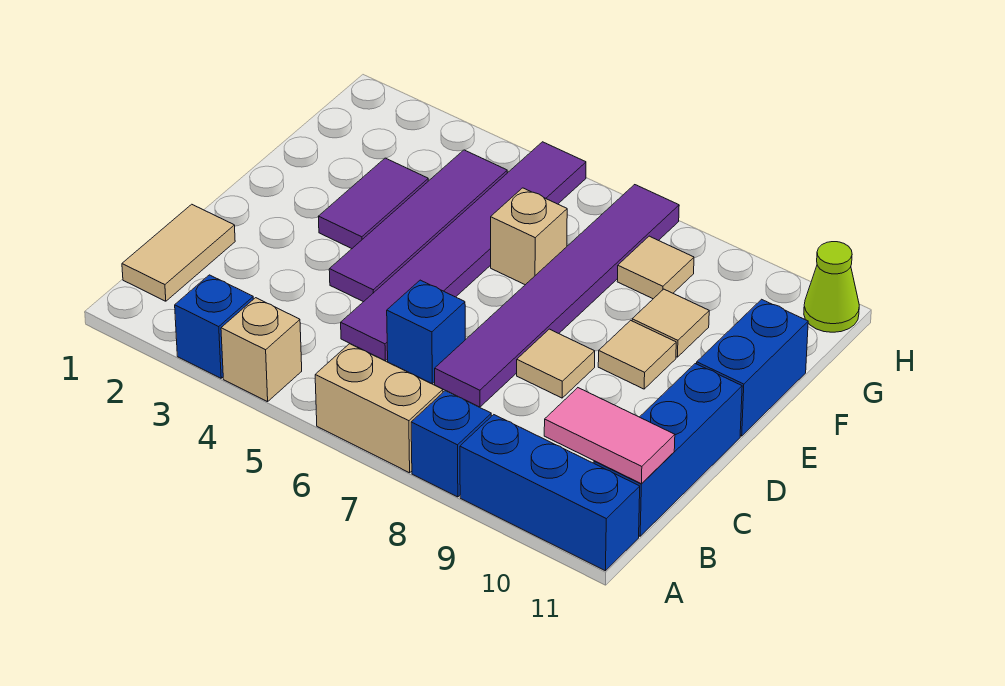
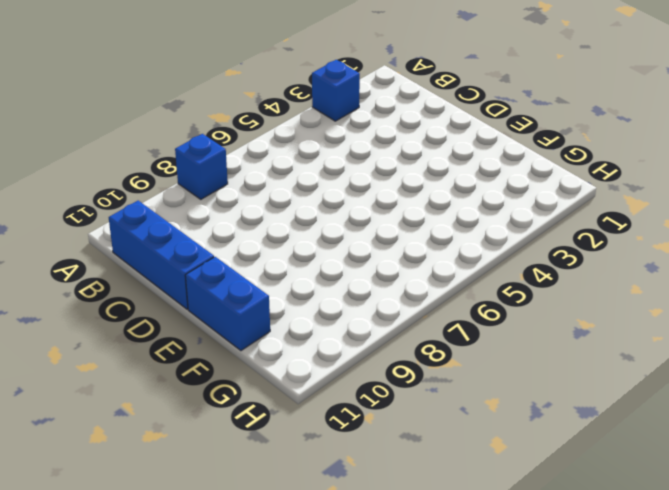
none -> tan brick A4 level 1
none -> tan brick A6:A7 level 1
none -> blue brick A9:A11 level 1

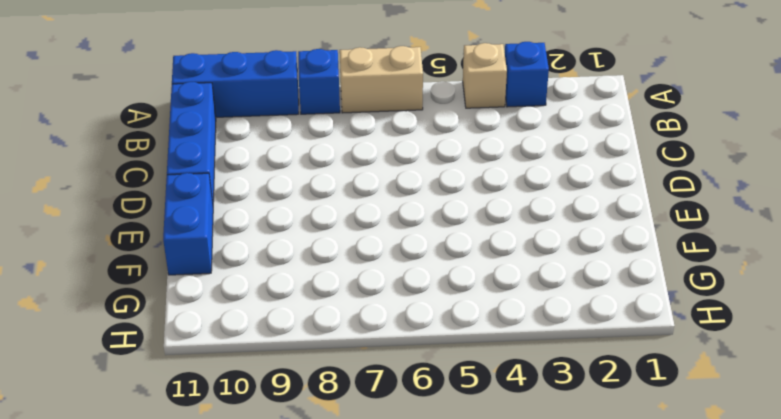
none -> tan tile B1:C1 level 1
none -> purple tile C5:H5 level 1
none -> blue brick C6 level 1

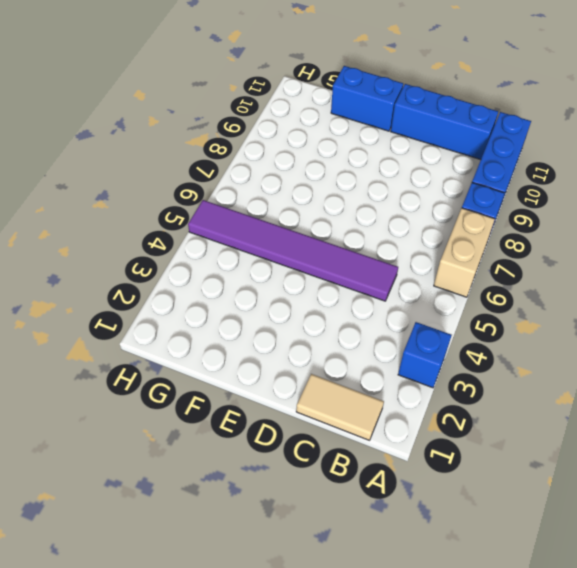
none -> tan brick A4 level 1
none -> blue brick C6 level 1
none -> purple tile C7:H7 level 1

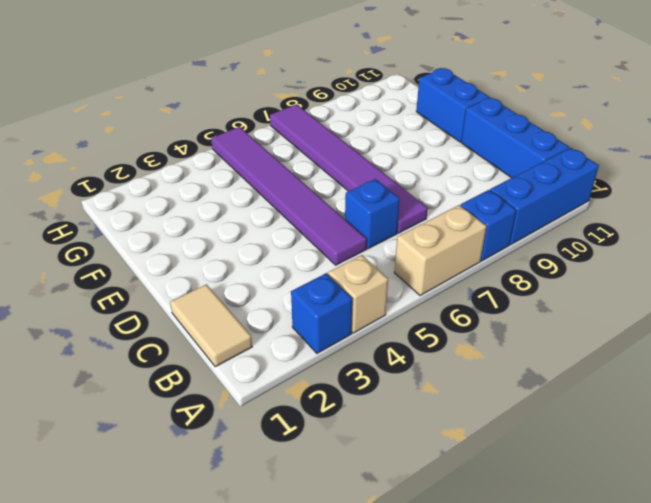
none -> purple tile D4:G4 level 1
none -> tan tile D8 level 1
none -> purple tile E3:F3 level 1

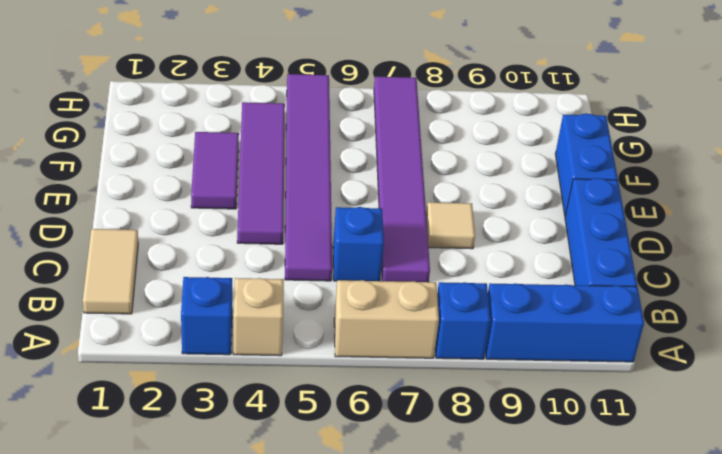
none -> tan tile E9 level 1
none -> tan brick F6 level 1
none -> tan tile F9 level 1

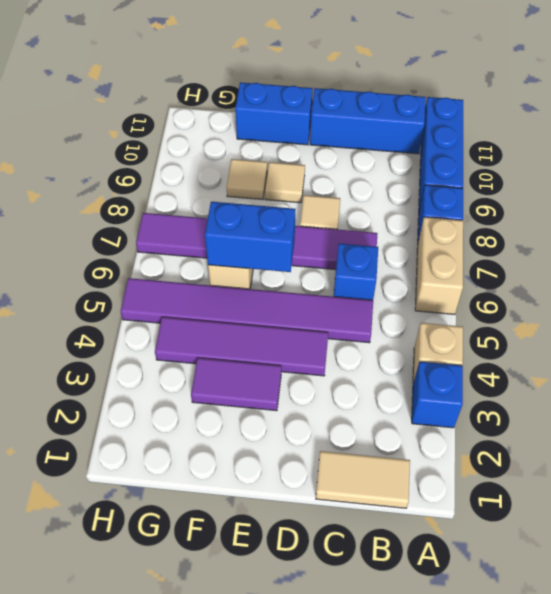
blue brick E6:F6 level 2 -> none
none -> tan tile G8 level 1
none -> lime cone H11 level 1
none -> pink tile B10:B11 level 2

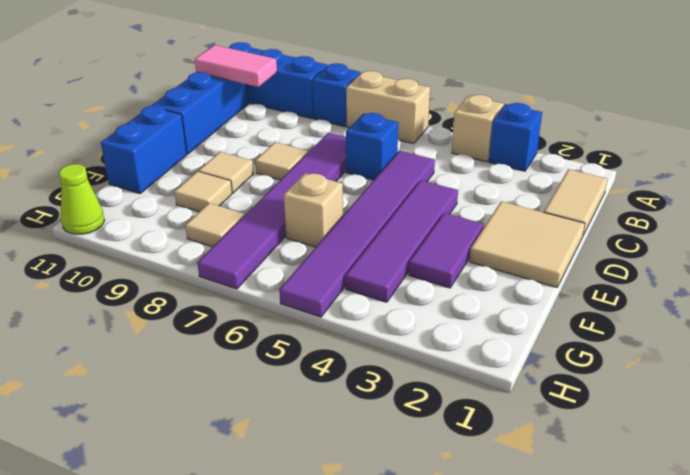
tan tile D1:E2 level 1 -> none

